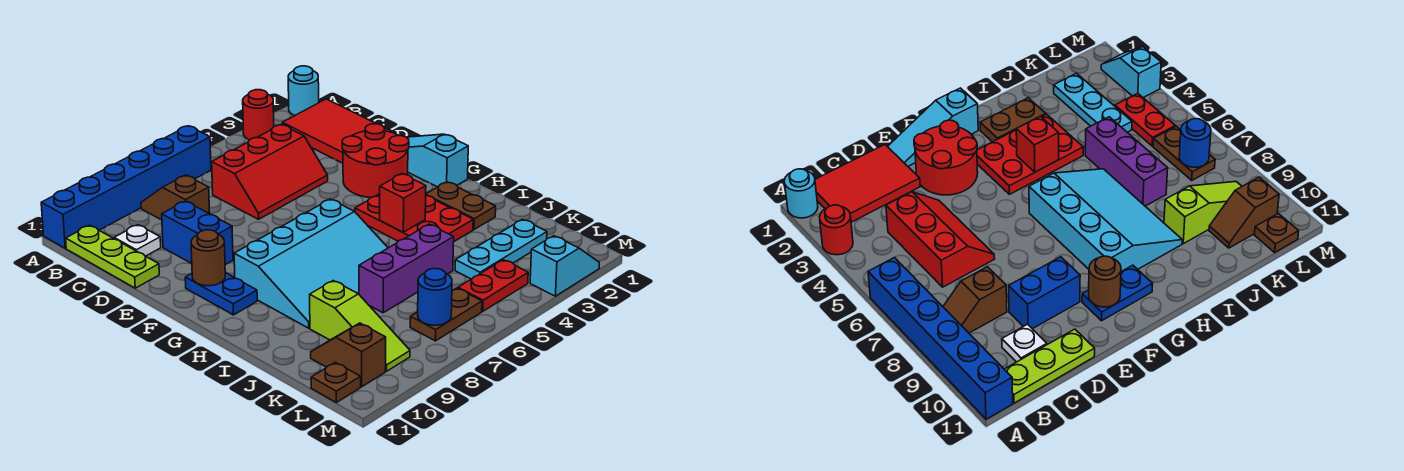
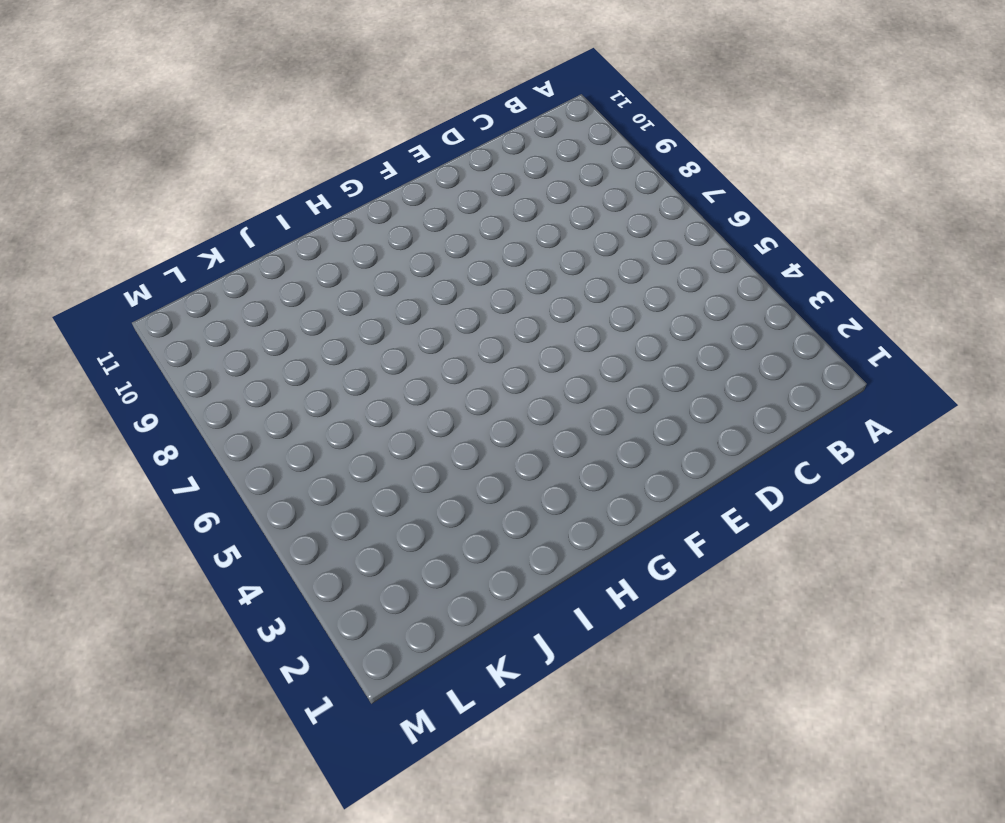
none -> cyan round brick A1 level 1
none -> red round brick A3 level 1
none -> blue brick A6:A11 level 1

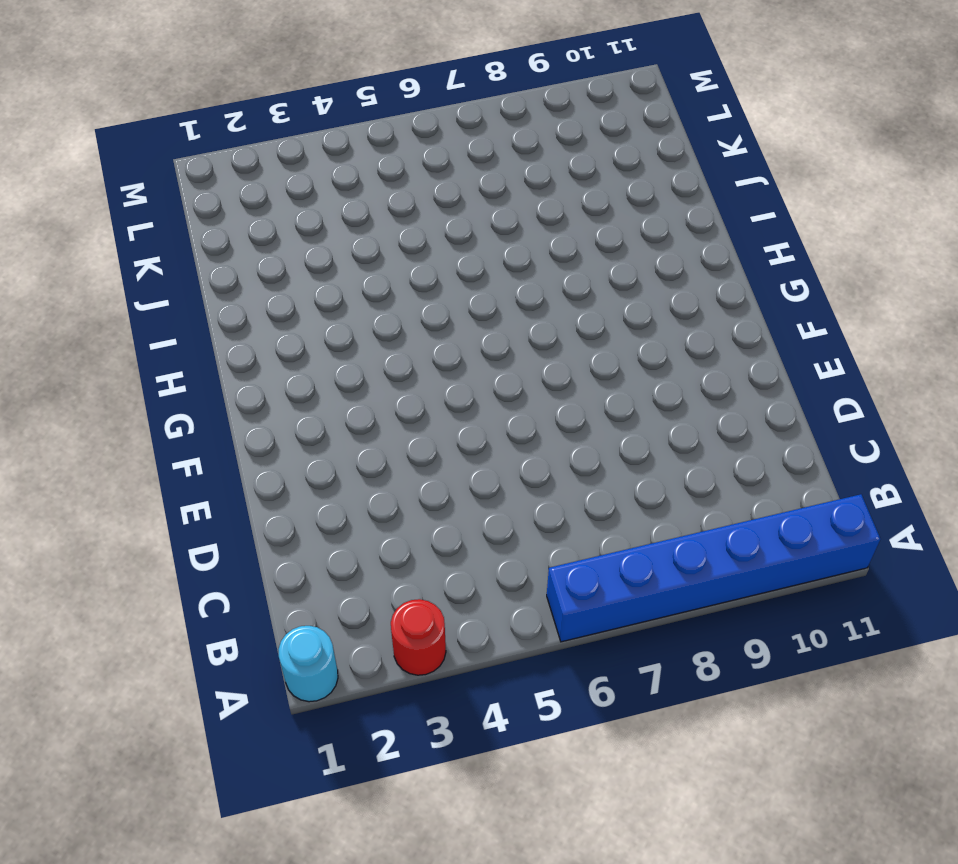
none -> red tile B1:D2 level 1
none -> brown slope B8:C8 level 1 top C
none -> lime plate B11:D11 level 1

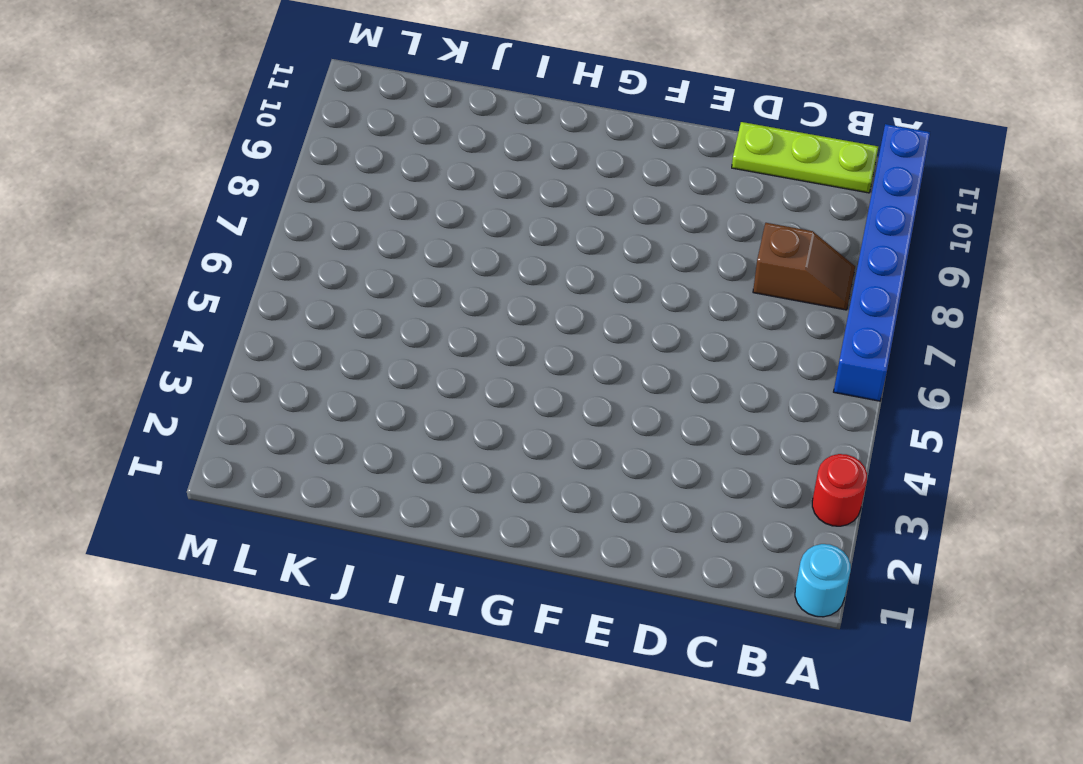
none -> red tile B1:D2 level 1
none -> red slope C4:D6 level 1 top C
none -> white plate C10 level 1

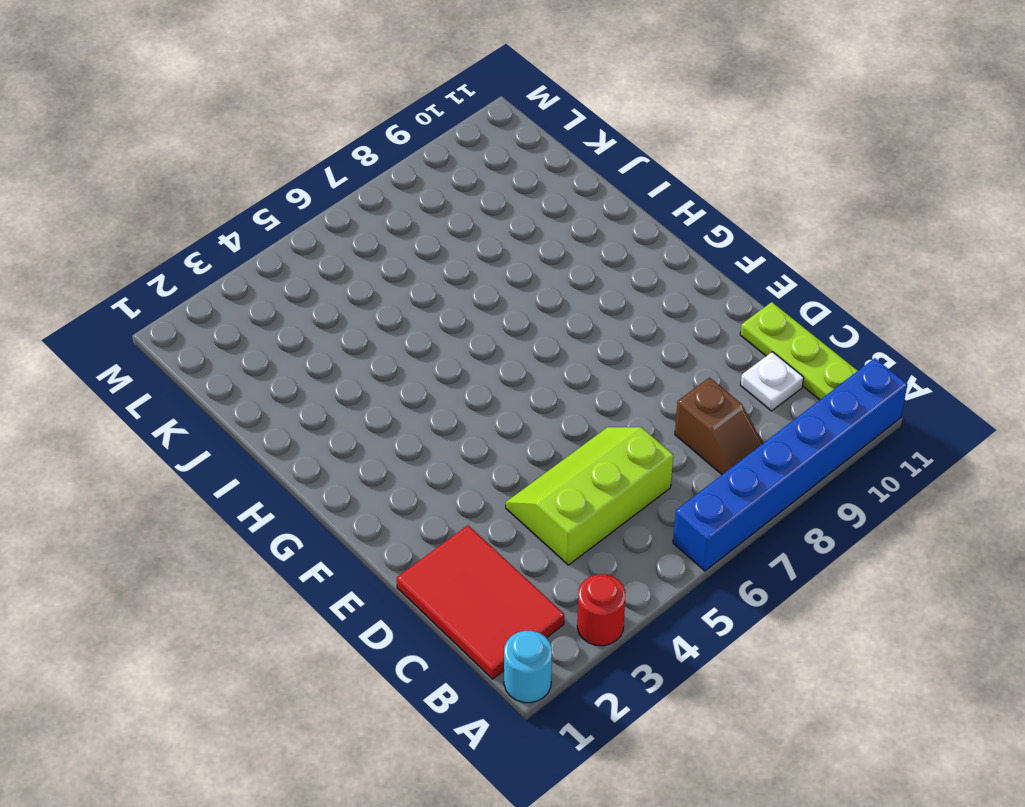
lime slope C4:D6 level 1 top C -> red slope C4:D6 level 1 top C
none -> blue brick D9:E9 level 1
none -> cyan slope E1:G1 level 1 top G
none -> red round brick E2:F3 level 1

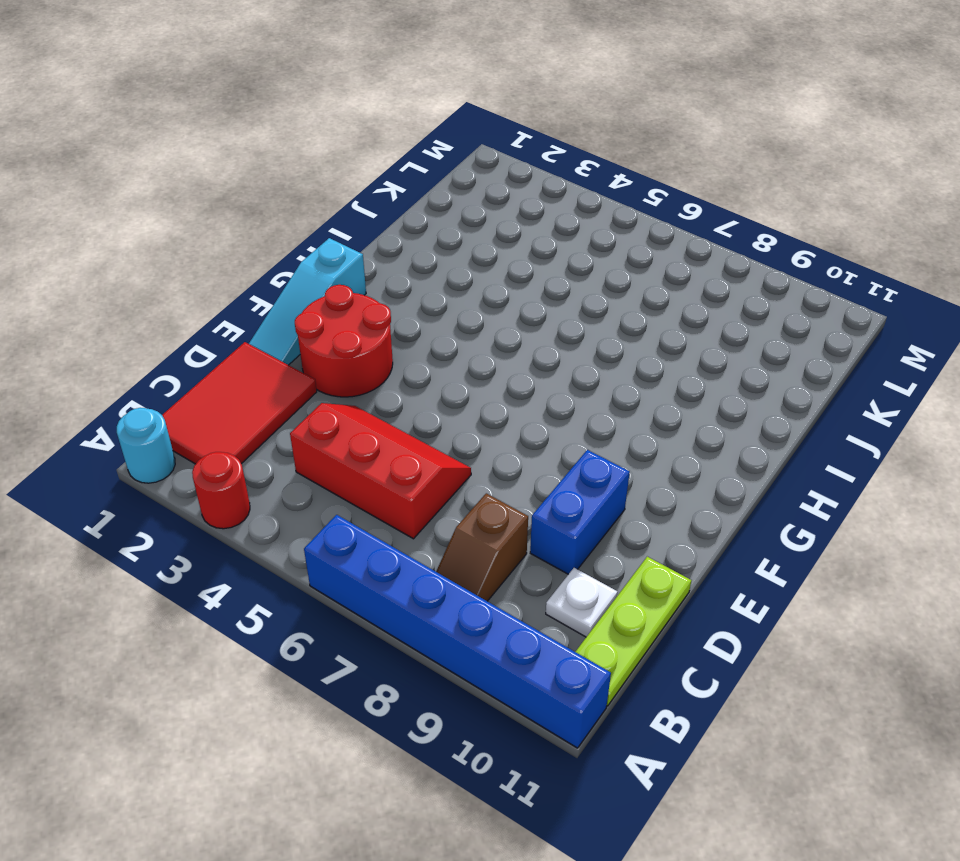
none -> blue plate F10:G10 level 1
none -> red plate G3:I4 level 1
none -> cyan slope G6:I9 level 1 top G

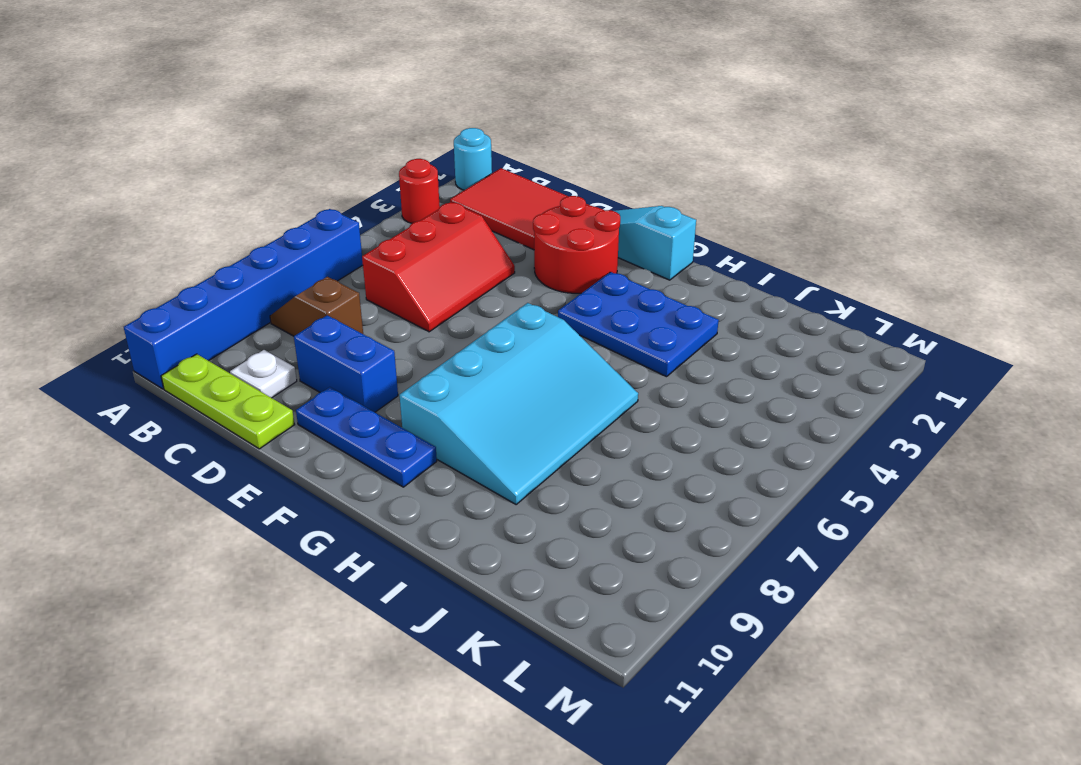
blue plate E10:G10 level 1 -> blue plate F10:G10 level 1
blue plate G3:I4 level 1 -> red plate G3:I4 level 1
none -> brown plate H2:I2 level 1
none -> purple brick J5:J7 level 1
none -> lime slope J9:L9 level 1 top J

